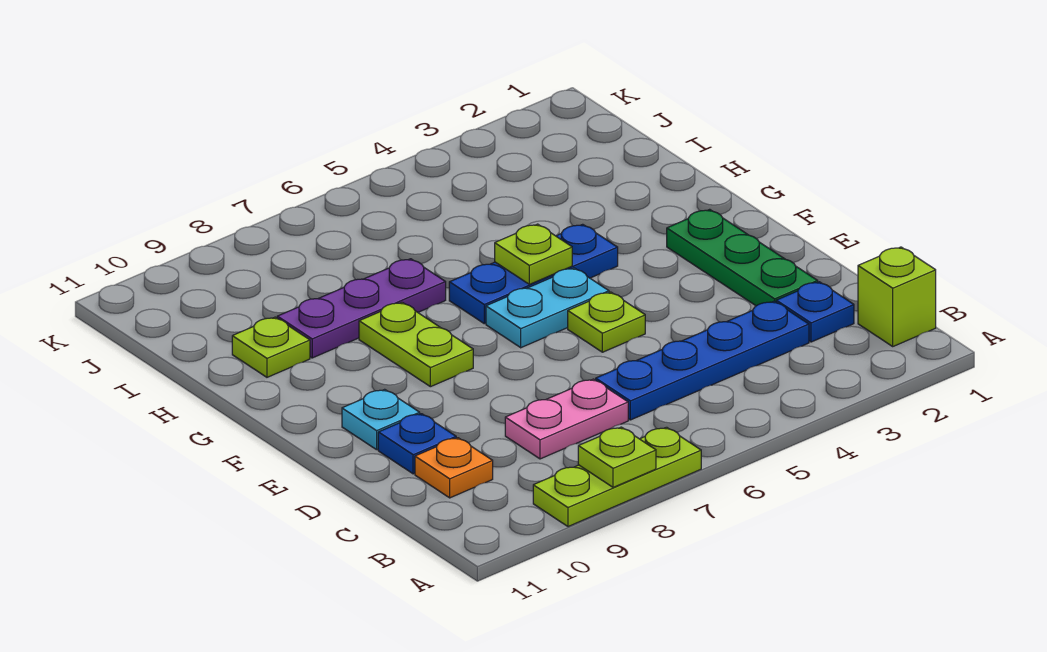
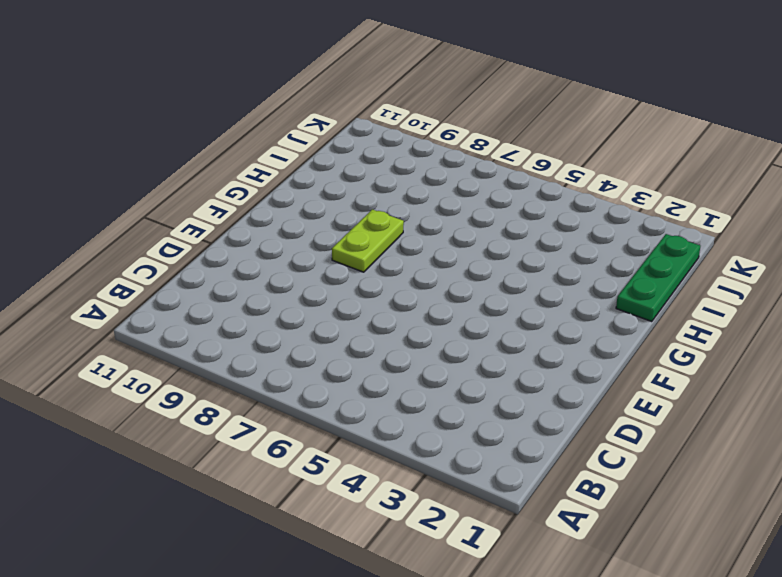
green plate H1:J1 level 1 -> green plate D2:F2 level 1
none -> lime plate A7:A9 level 1
none -> lime brick B1 level 1
none -> blue plate C2 level 1

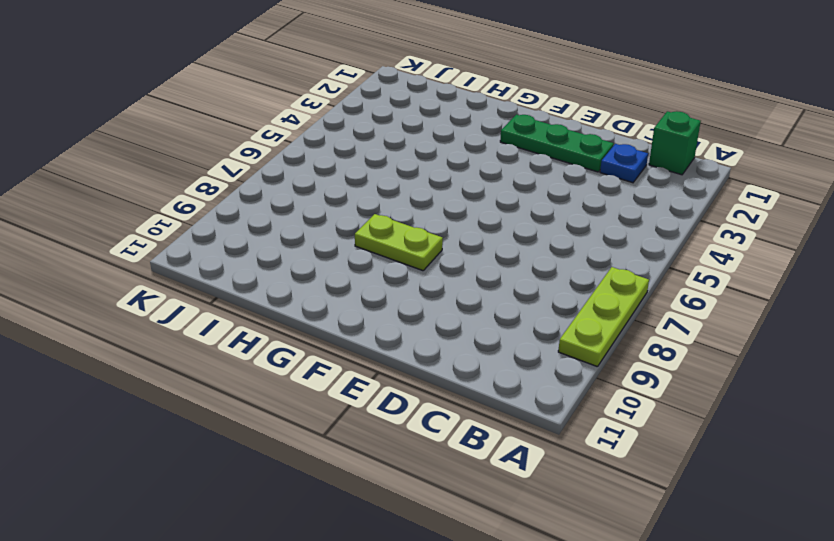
green brick B1 level 1 -> lime brick B1 level 1
none -> blue plate C3:C6 level 1
none -> pink plate C7:C8 level 1
none -> orange plate C10 level 1

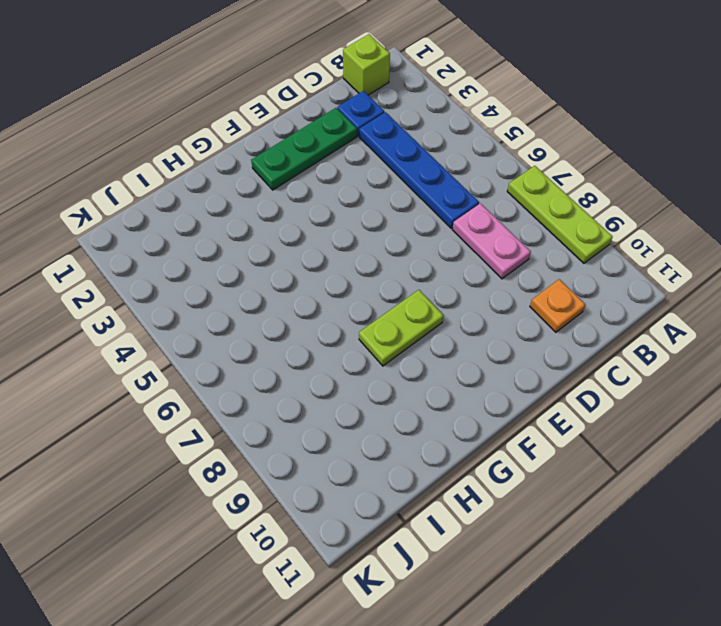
none -> blue plate D10 level 1
none -> lime plate E5 level 1
none -> cyan plate E10 level 1

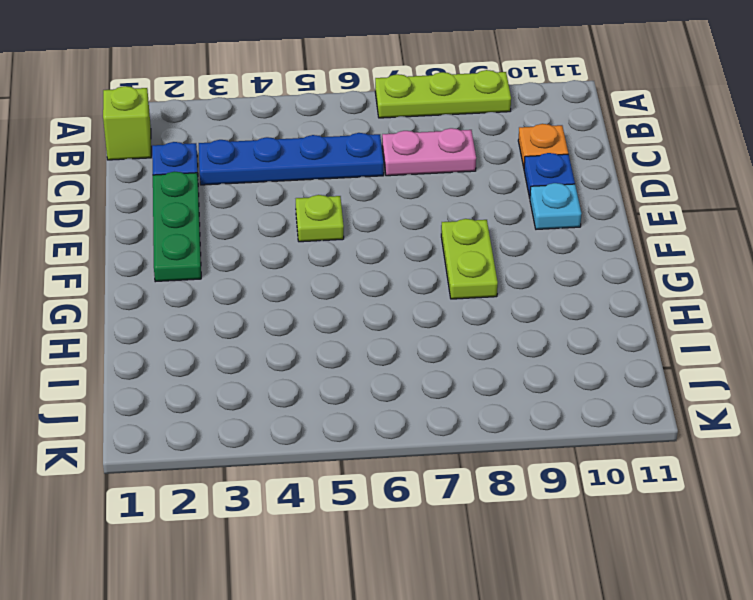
none -> cyan plate F5:F6 level 1
none -> blue plate G4:G6 level 1
none -> purple plate H7:H9 level 1

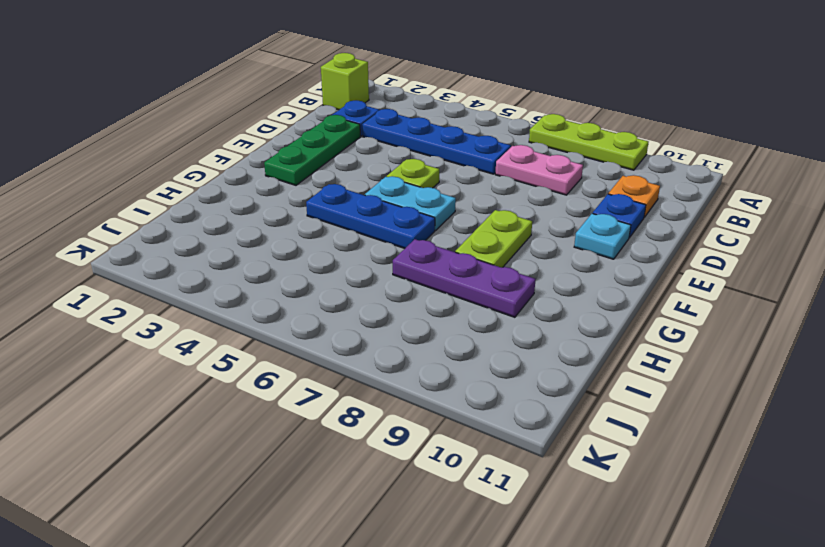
none -> lime plate H10 level 1
none -> lime plate A8 level 2
none -> lime plate G5 level 2

